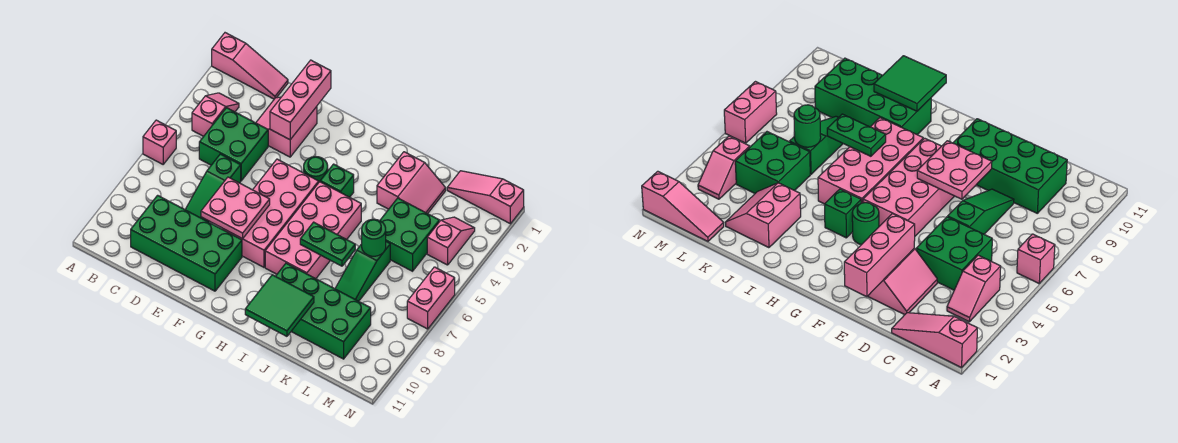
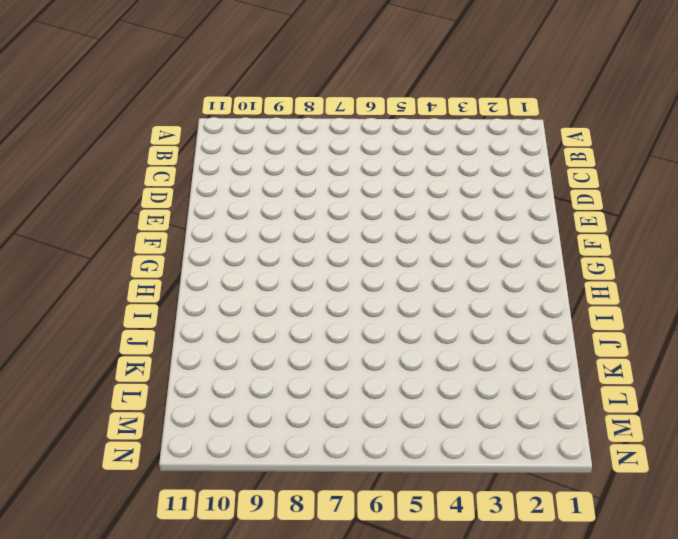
none -> pink slope A1:C1 level 1 top A
none -> pink brick A6 level 1
none -> pink slope B3:B4 level 1 top 4

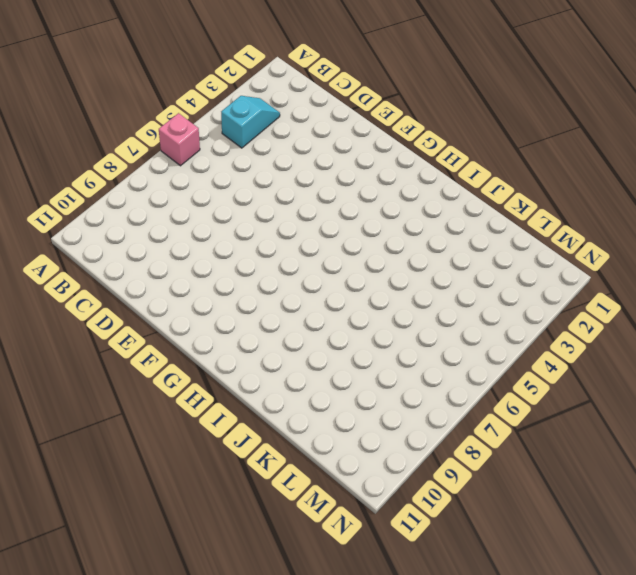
cyan slope B3:B4 level 1 top 4 -> pink slope B3:B4 level 1 top 4
none -> pink slope A1:C1 level 1 top A
none -> green brick C4:D5 level 1
none -> green brick C9:F10 level 1

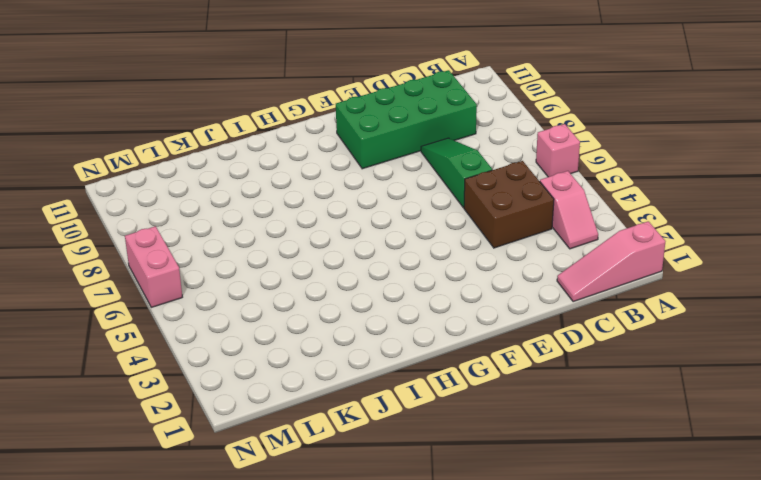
brown brick C4:D5 level 1 -> green brick C4:D5 level 1
none -> pink slope D2:E3 level 1 top E
none -> pink brick F5:G8 level 1
none -> green round brick G4 level 1

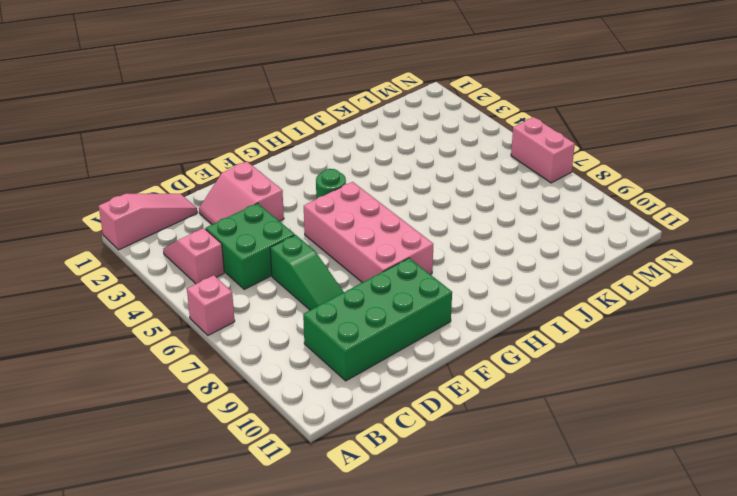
none -> green brick H4 level 1
none -> pink brick H5:I8 level 1
none -> green brick I9:L10 level 1

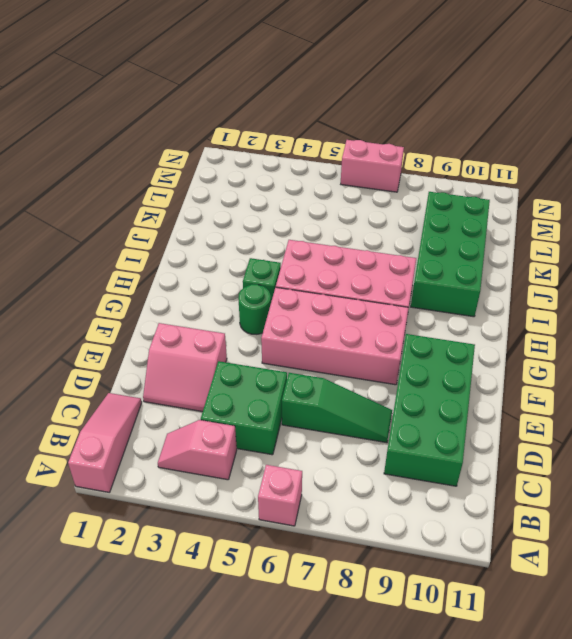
none -> pink slope J2:K3 level 1 top J
none -> green brick K4:L5 level 1
none -> green slope K6:K8 level 1 top 6

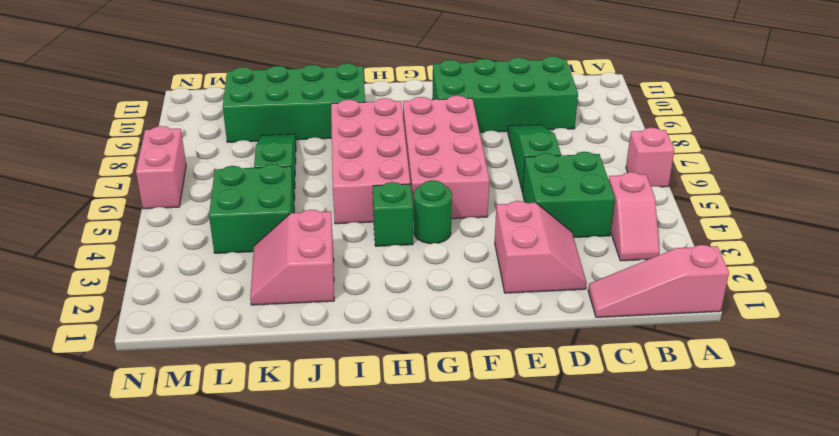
none -> pink slope L1:N1 level 1 top N
none -> pink slope M3:M4 level 1 top 4
none -> pink brick E1:E3 level 2

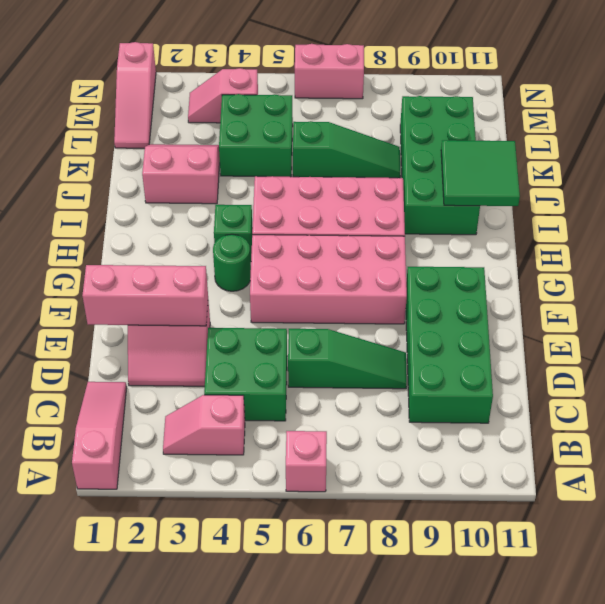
none -> pink plate E7:F8 level 2
none -> green plate I7:J7 level 2
none -> green round brick K6 level 2

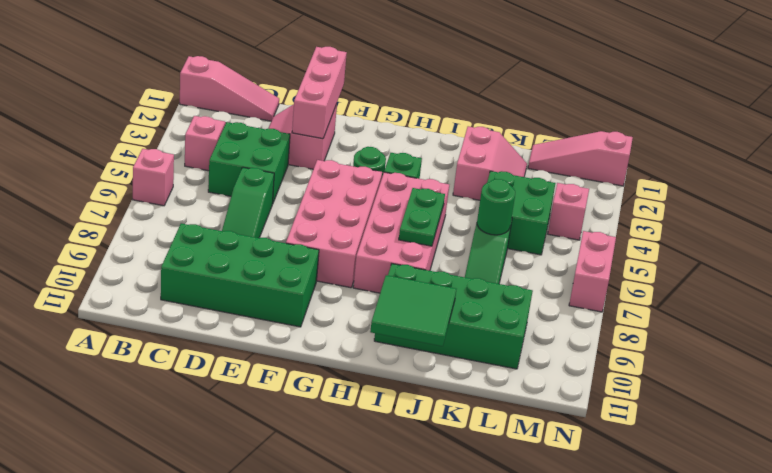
green plate I6:I7 level 2 -> green plate I7:J7 level 2
none -> pink plate E7:F8 level 2

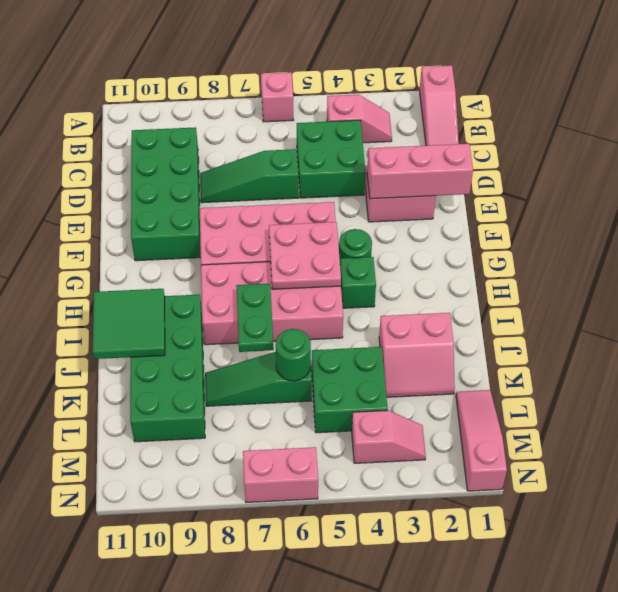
pink plate G5:H6 level 2 -> pink plate E7:F8 level 2

